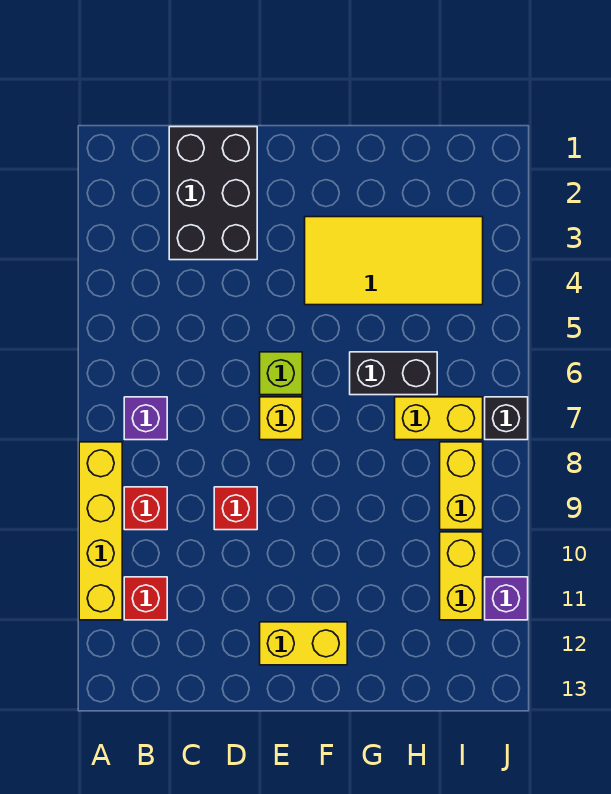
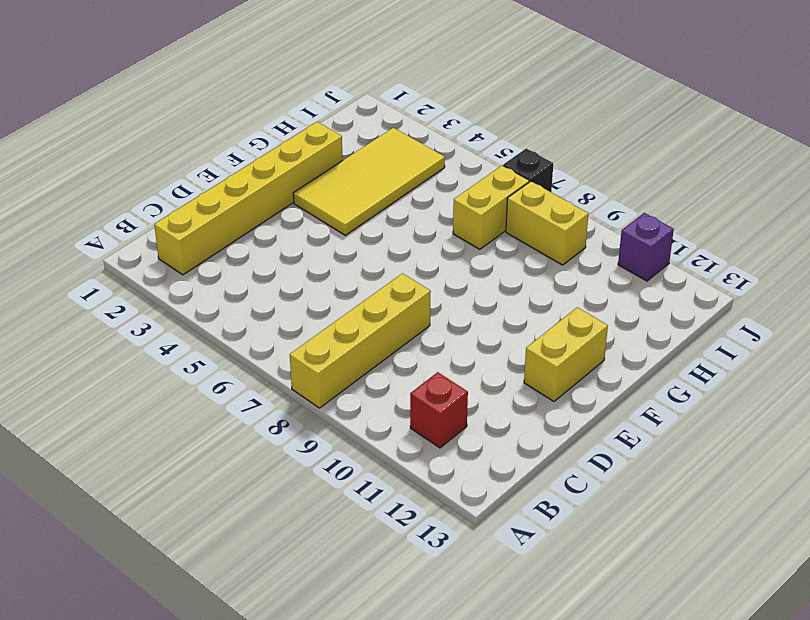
yellow brick A8:D8 level 1 -> yellow brick A8:A11 level 1
yellow brick B2:G2 level 1 -> black brick C1:D3 level 1
none -> purple brick B7 level 1
none -> red brick B9 level 1
none -> red brick D9 level 1

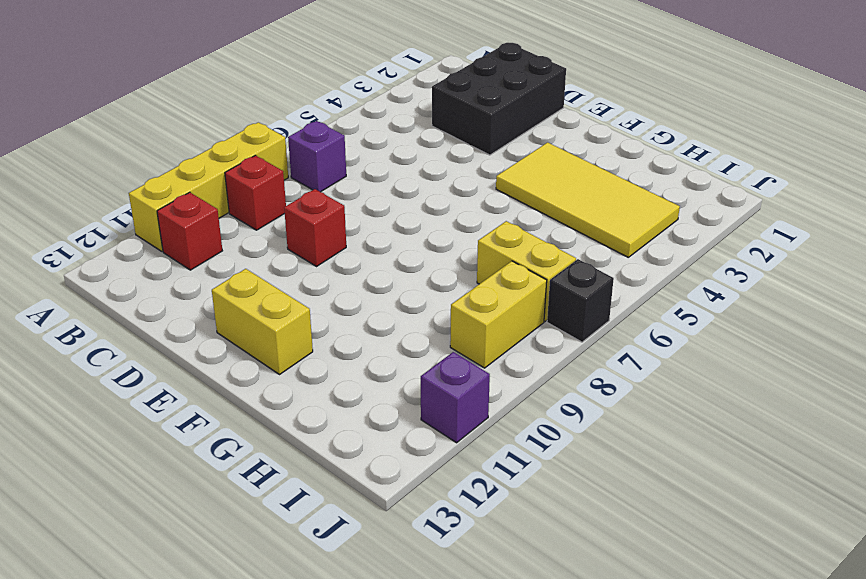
none -> lime brick E6 level 1
none -> yellow brick E7 level 1
none -> black brick G6:H6 level 1

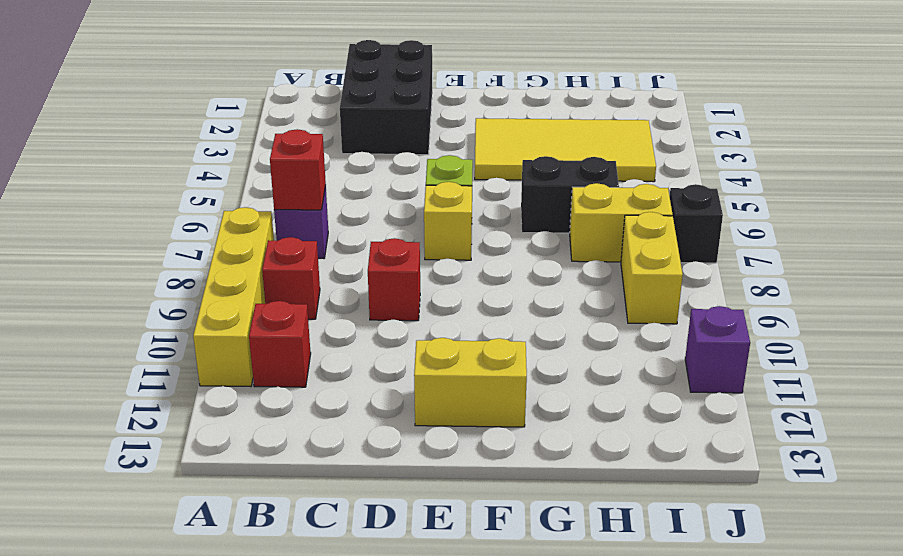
red brick B7 level 2 -> none
none -> yellow brick I10:I11 level 1

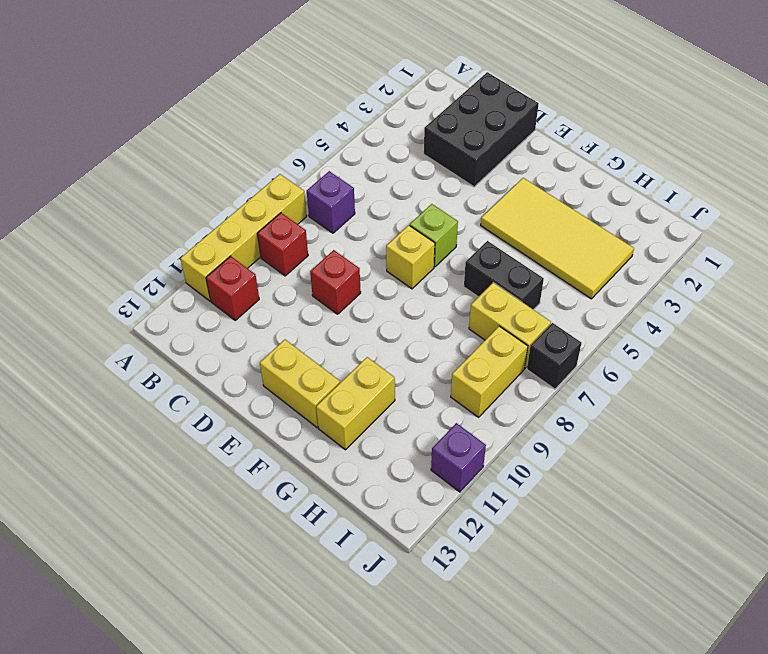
yellow brick G11:G12 level 1 -> yellow brick I10:I11 level 1

